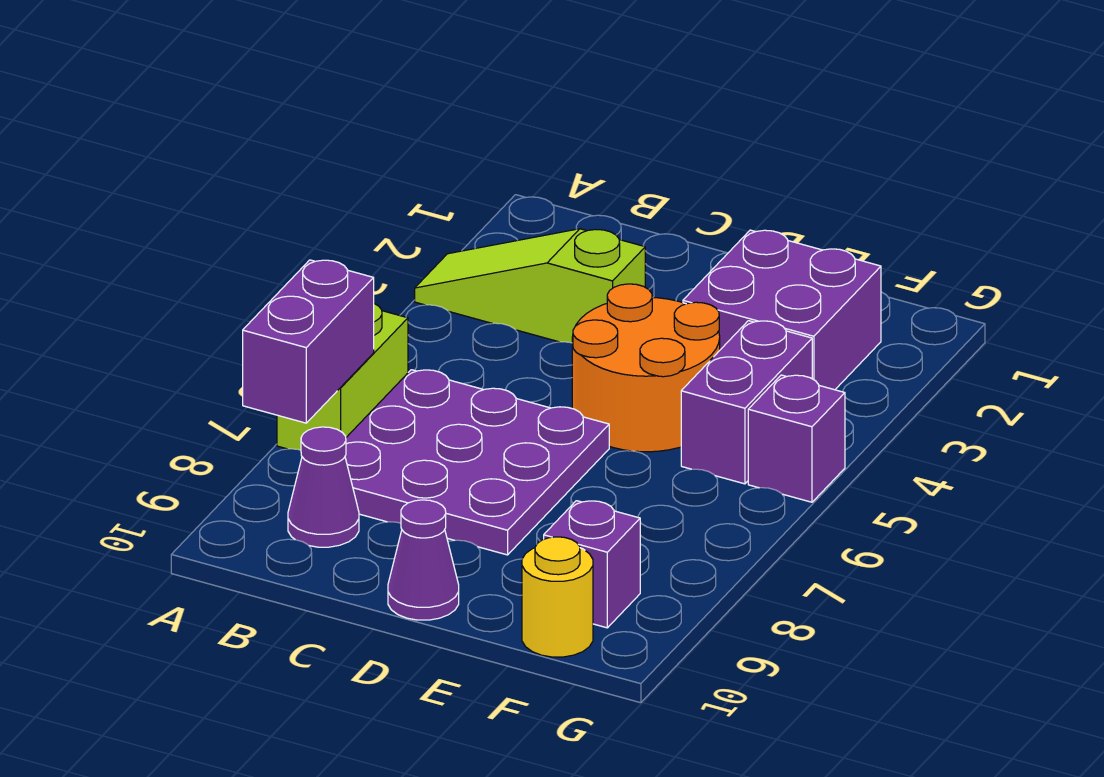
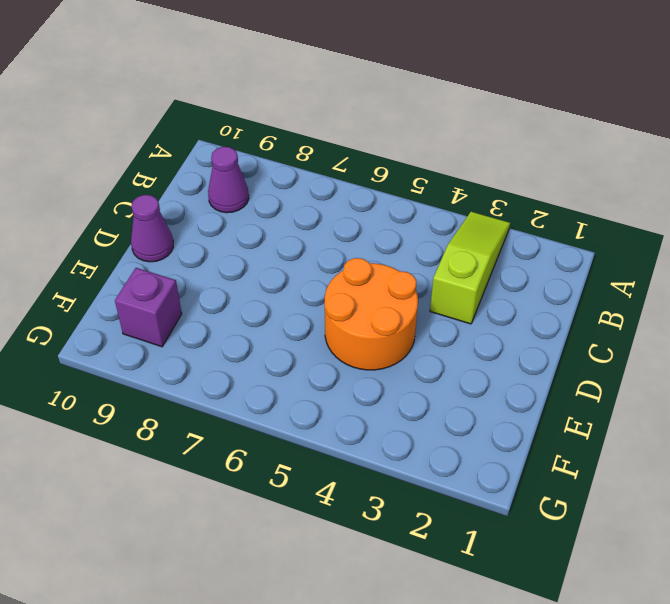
none -> lime brick A6:A7 level 1
none -> purple plate B6:D8 level 1
none -> purple brick E2:F3 level 1

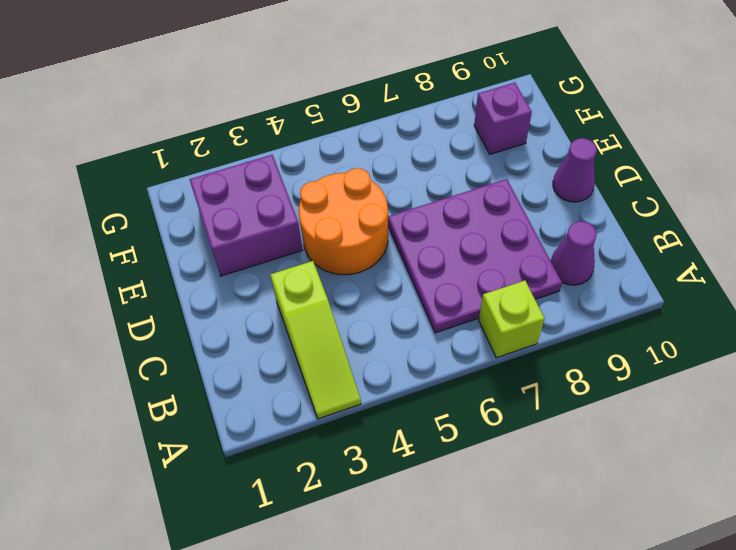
lime brick A7 level 1 -> lime brick A6:A7 level 1
none -> purple brick F4:F5 level 1
none -> yellow round brick F10 level 1
none -> purple brick G5 level 1

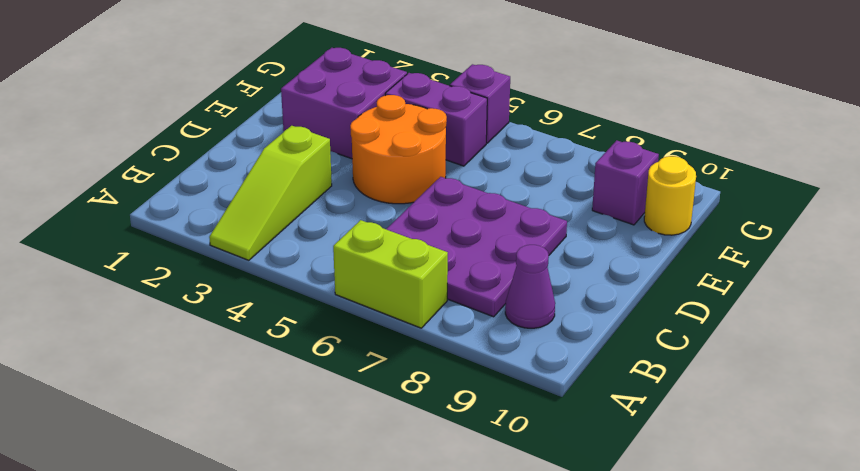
none -> purple cone D10 level 1
none -> purple brick A7:A8 level 2

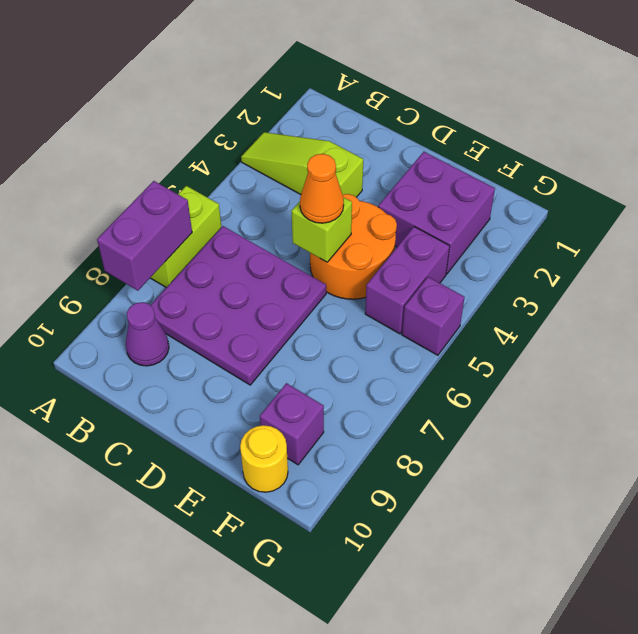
lime brick D5 level 2 -> none
orange cone D5 level 3 -> none
none -> purple cone D10 level 1

